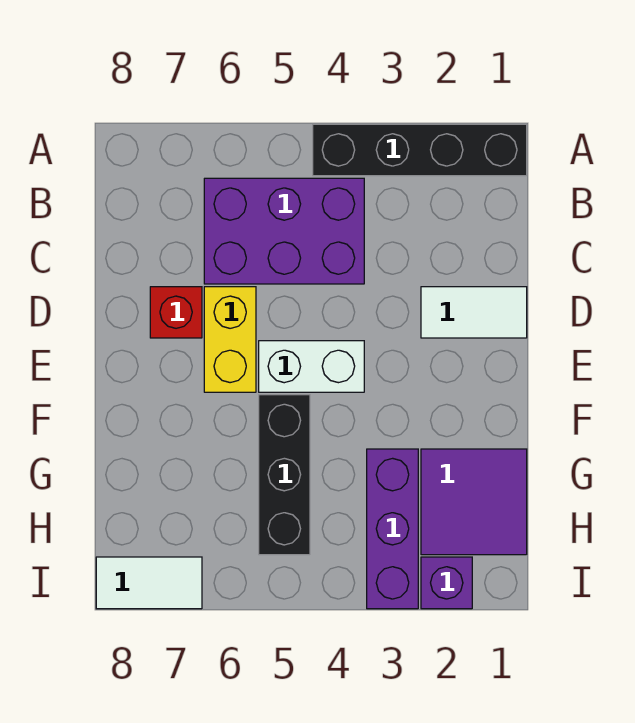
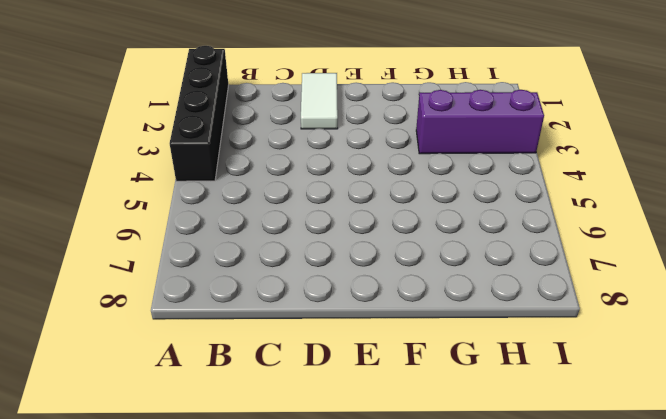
none -> purple brick B4:C6 level 1
none -> yellow brick D6:E6 level 1

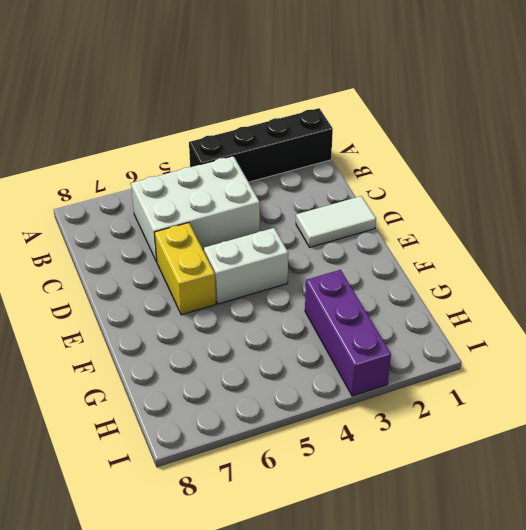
white brick B4:C6 level 1 -> purple brick B4:C6 level 1
none -> red brick D7 level 1
none -> black brick F5:H5 level 1

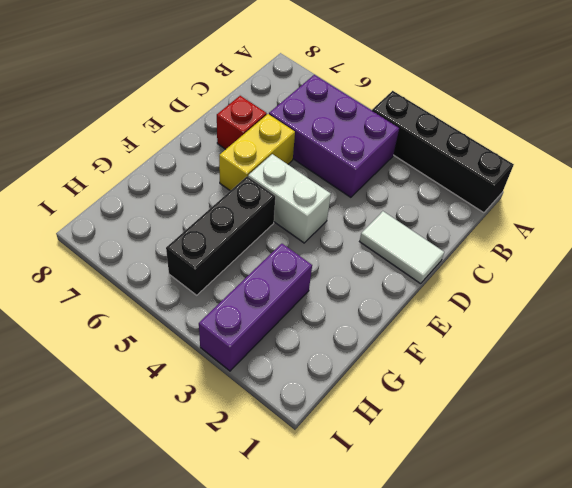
none -> purple tile G1:H2 level 1
none -> purple brick I2 level 1

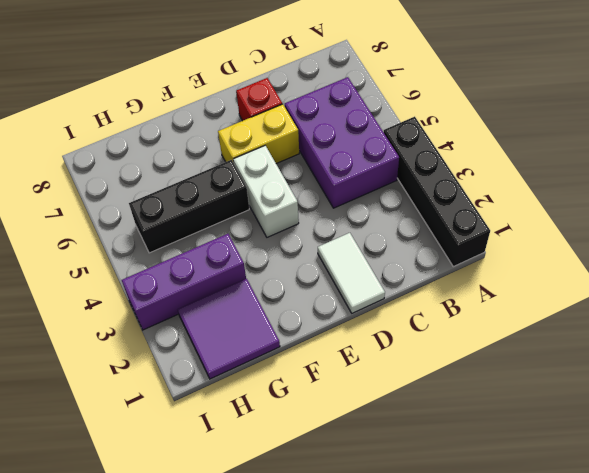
none -> purple brick I2 level 1
none -> white tile I7:I8 level 1

